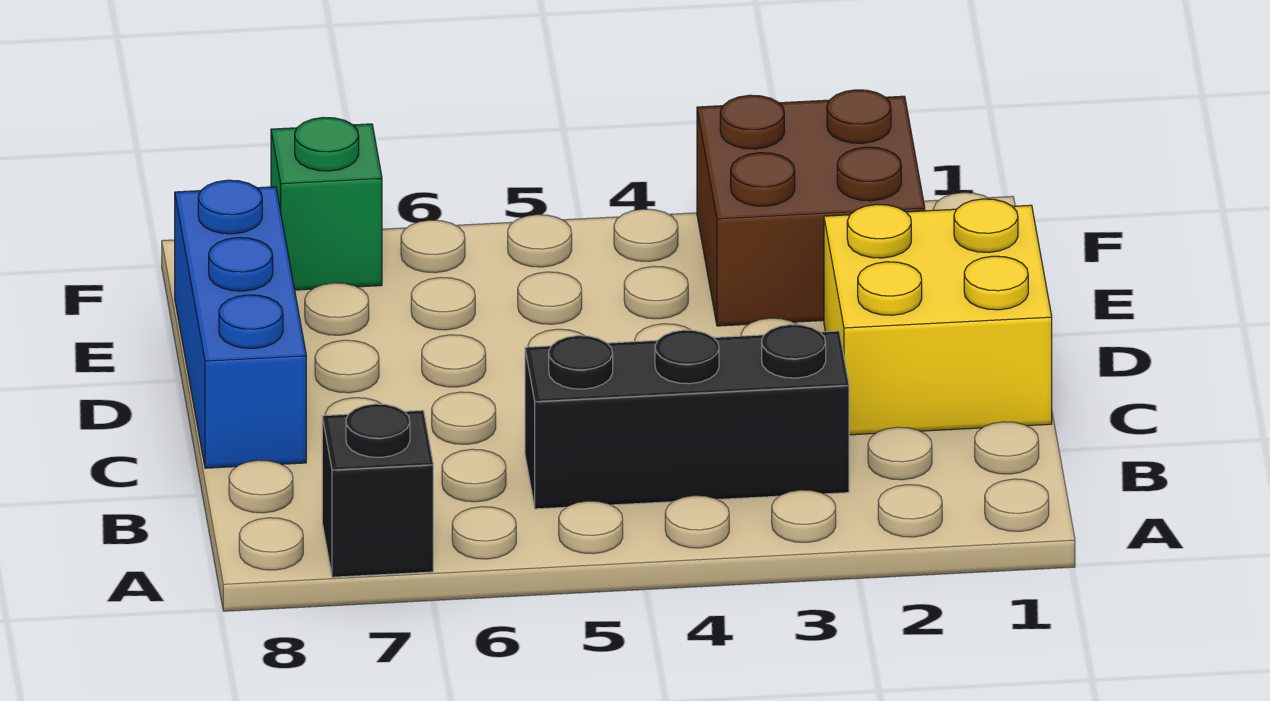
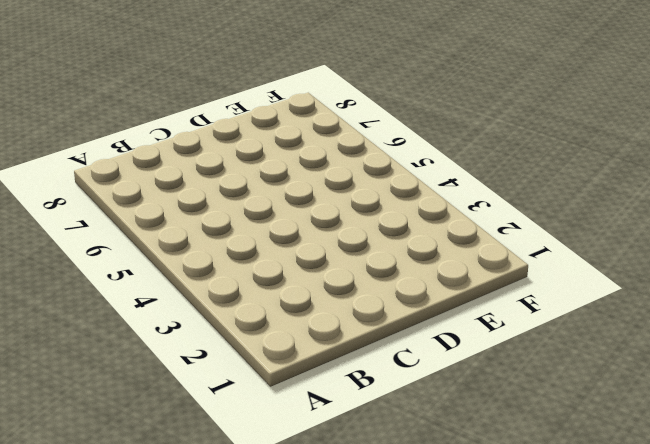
none -> black brick A7 level 1
none -> black brick B3:B5 level 1

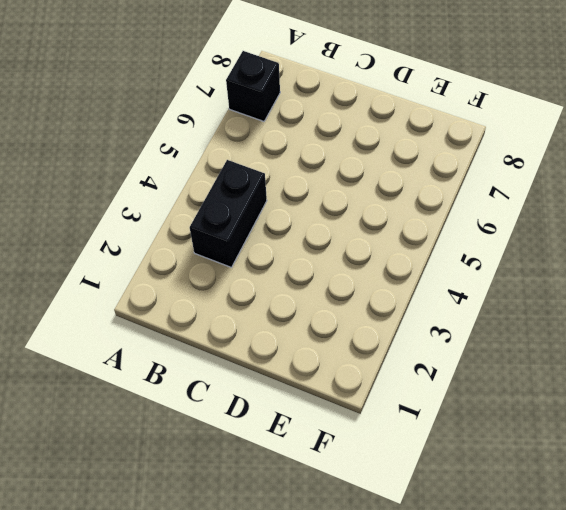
black brick B3:B4 level 1 -> black brick B3:B5 level 1
none -> yellow brick C1:D2 level 1
none -> blue brick C8:E8 level 1

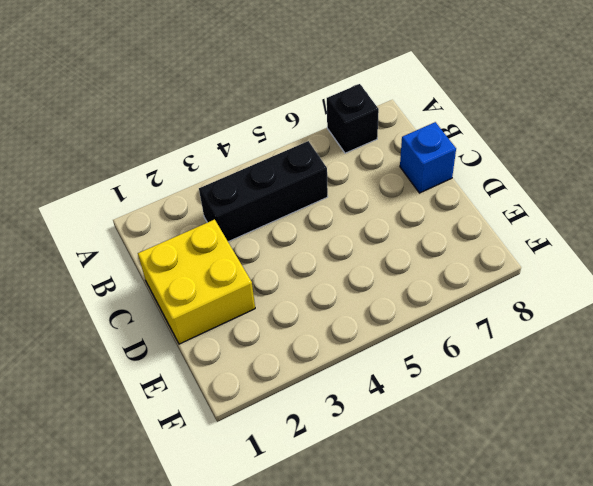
blue brick C8 level 1 -> blue brick C8:E8 level 1
none -> brown brick E2:F3 level 1
none -> green brick F7 level 1

